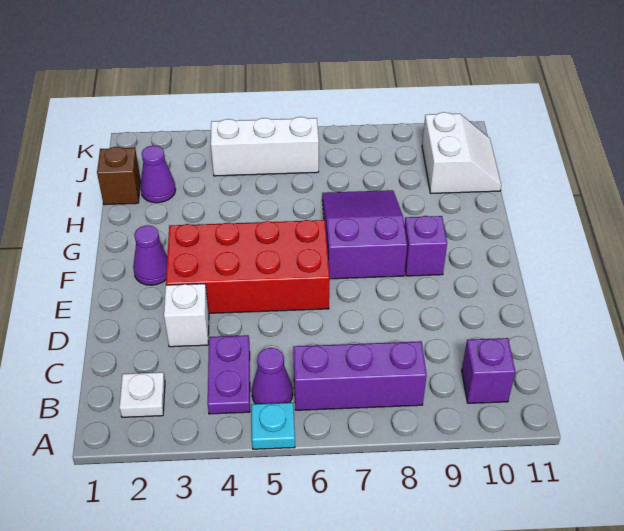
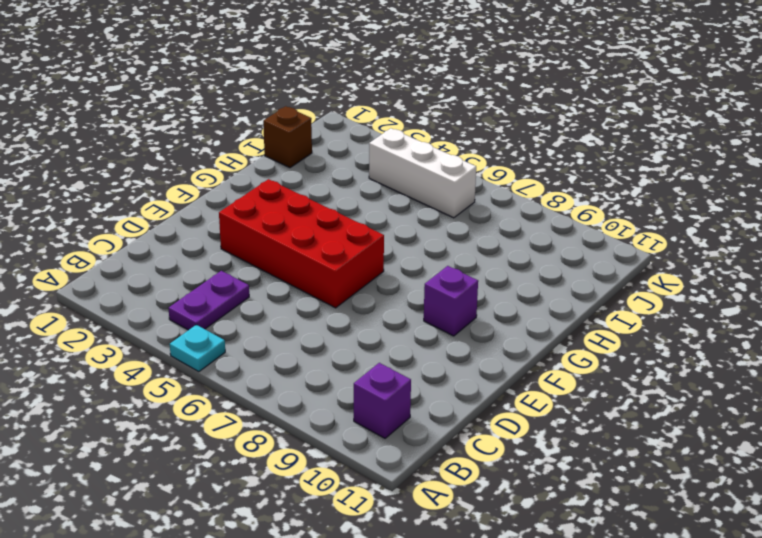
none -> white plate B2 level 1
none -> purple cone B5 level 1
none -> purple brick B6:B8 level 1

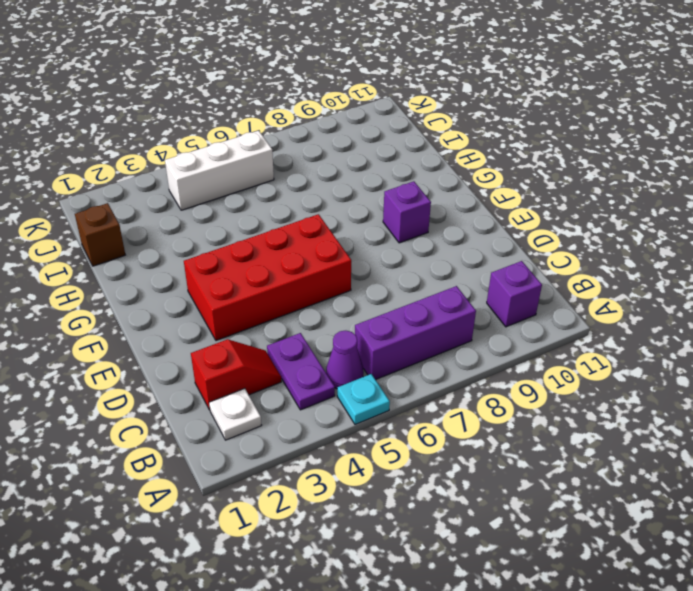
red slope C2:C3 level 1 top 2 -> none
none -> white brick D3 level 1
none -> purple cone F2 level 1
none -> purple slope F7:H8 level 1 top F

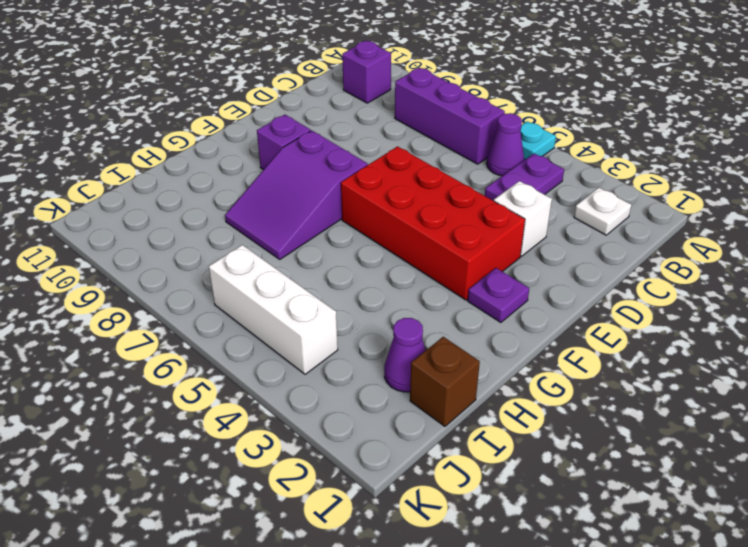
purple plate F2 level 1 -> purple cone F2 level 1
none -> white slope I10:J11 level 1 top 10

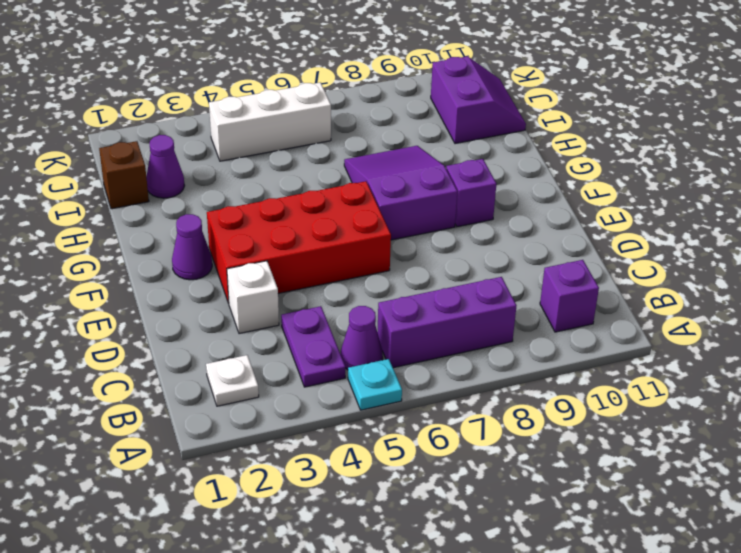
purple slope I10:J11 level 1 top 10 -> white slope I10:J11 level 1 top 10

